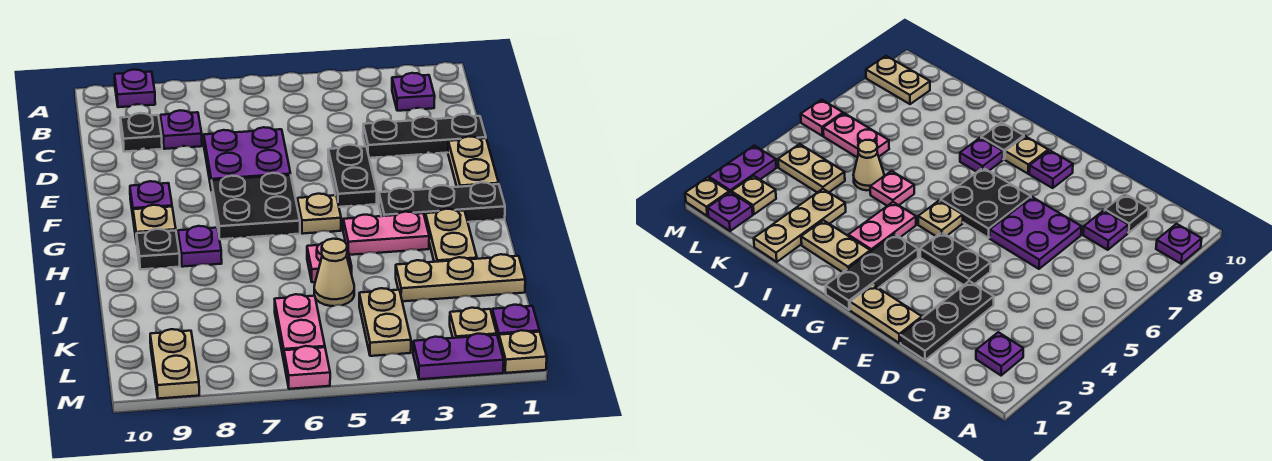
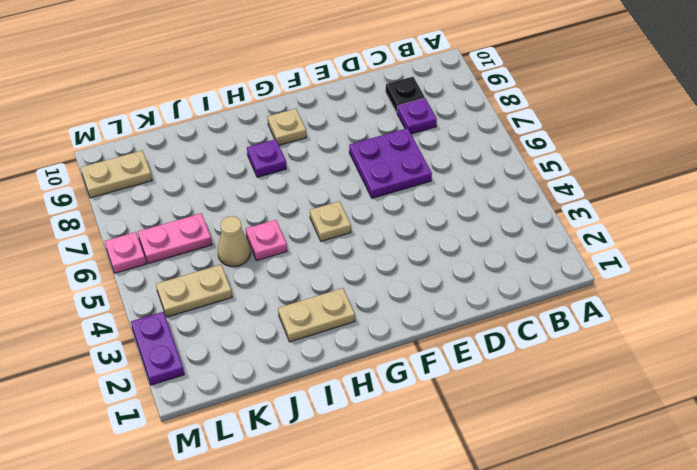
none -> purple plate A9 level 1
none -> purple plate B2 level 1
none -> black plate D1:D3 level 1

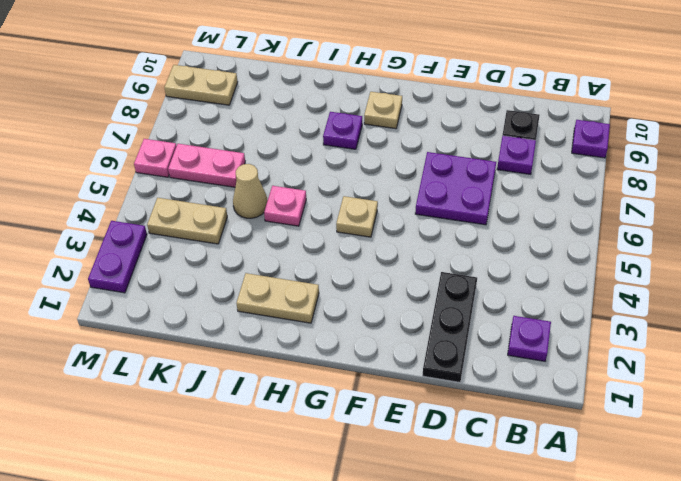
none -> tan plate E1:F1 level 1
none -> black plate E4:F4 level 1
none -> black plate F6:G7 level 1

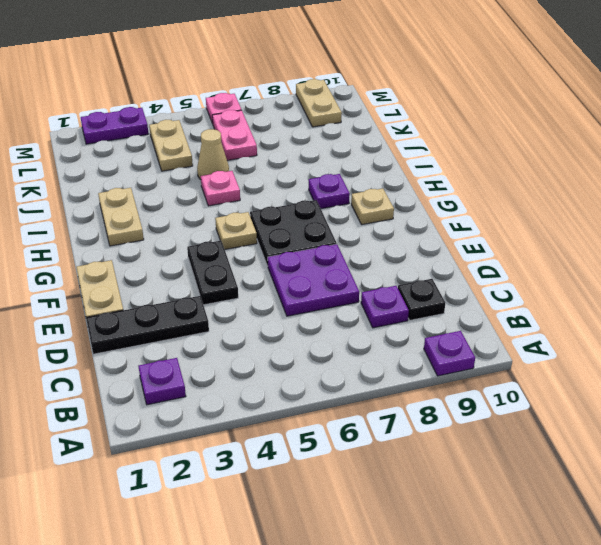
none -> purple plate F9 level 1
none -> black plate G1:G3 level 1
none -> pink plate H3:H4 level 1

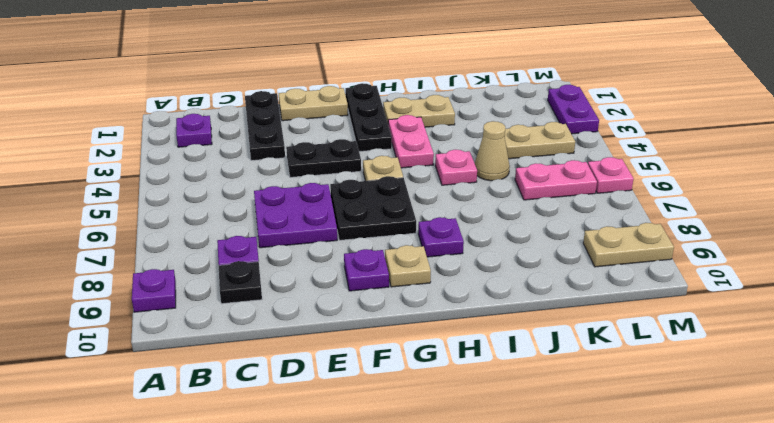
none -> black plate H9 level 1
none -> tan plate J1:J3 level 1
none -> purple plate L1 level 1

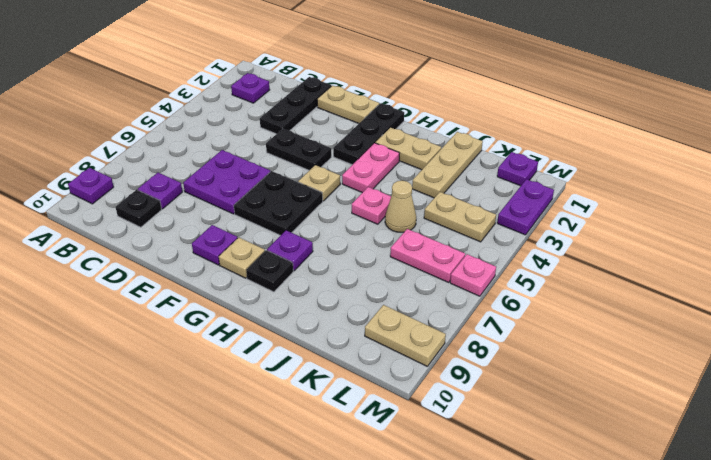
none -> tan plate L2 level 1
none -> tan plate M1 level 1

